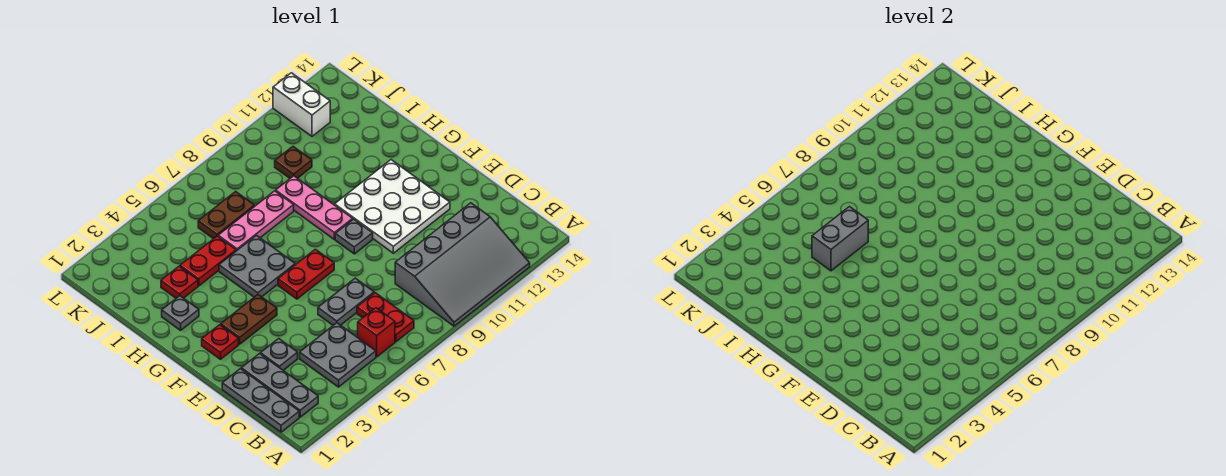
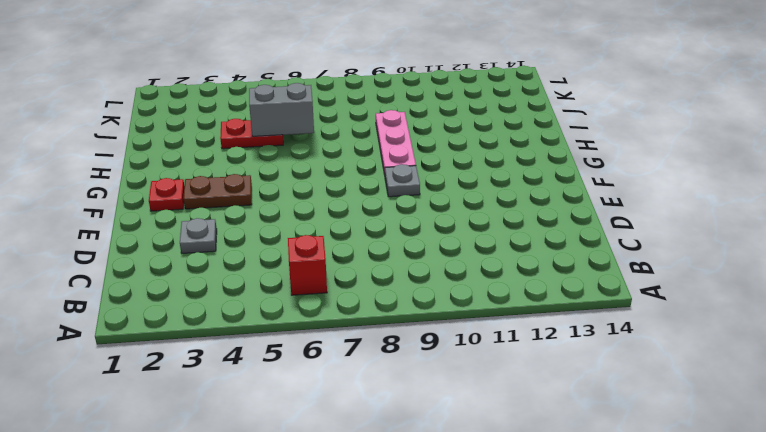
none -> grey slope A9:C12 level 1 top C
none -> grey plate B1:D1 level 1
none -> grey plate B2:D2 level 1

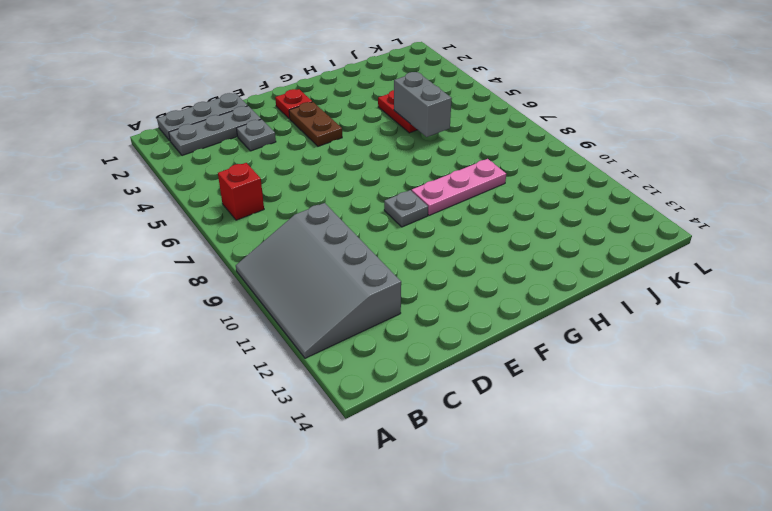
none -> grey plate B4:C5 level 1
none -> red plate B7:C7 level 1
none -> grey plate D6:D7 level 1

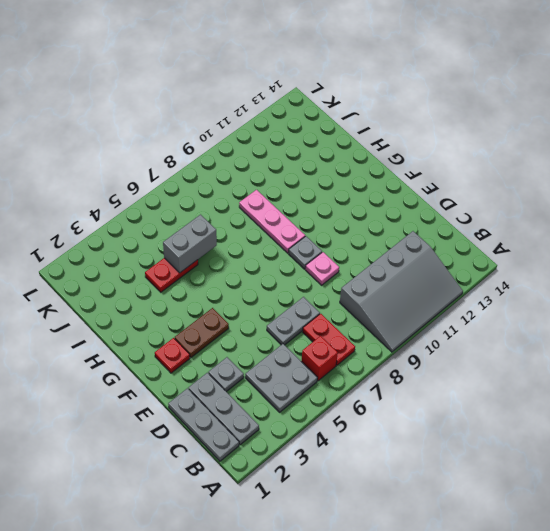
pink plate E9 level 1 -> none
none -> white plate E10:G12 level 1
none -> red plate F6:F7 level 1
none -> grey plate G5:H6 level 1

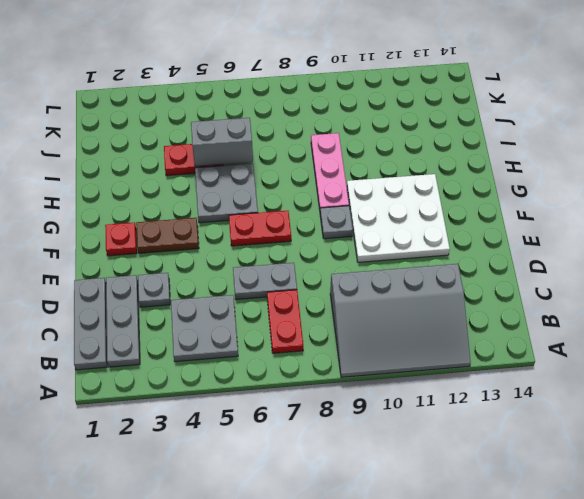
none -> red brick B6 level 1
none -> grey plate H2 level 1
none -> red plate I3 level 1

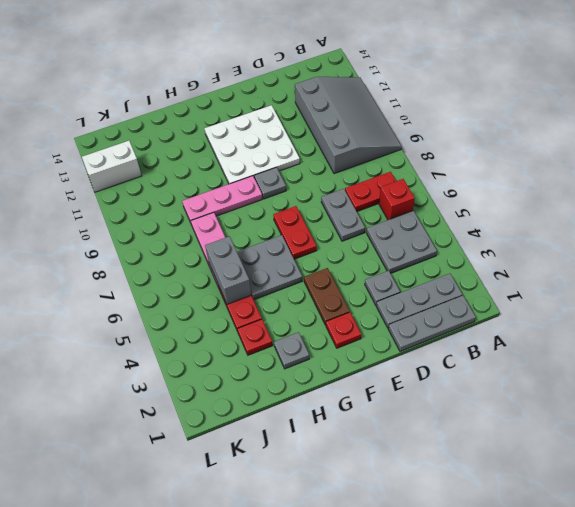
none -> brown plate J6:J7 level 1
none -> brown plate J10 level 1

